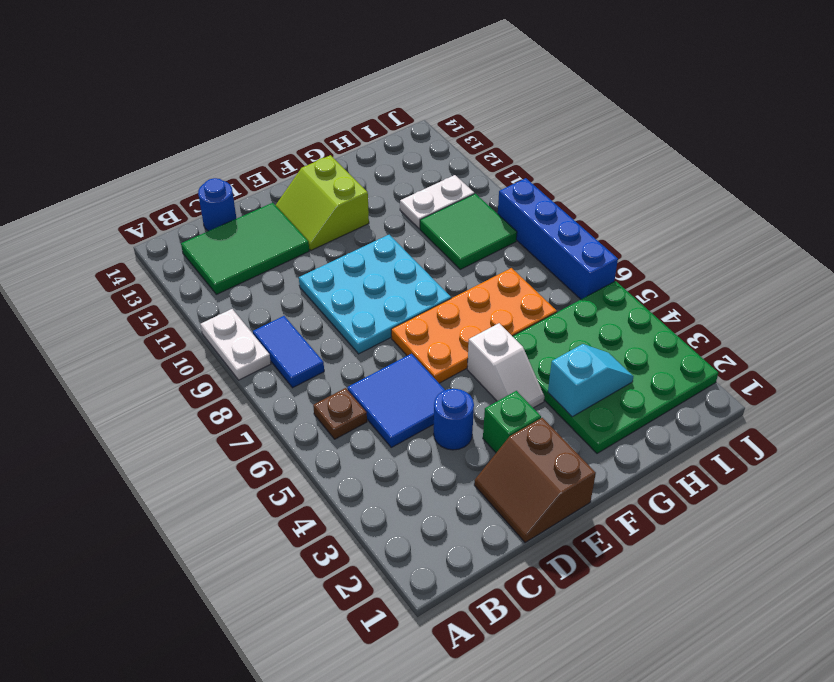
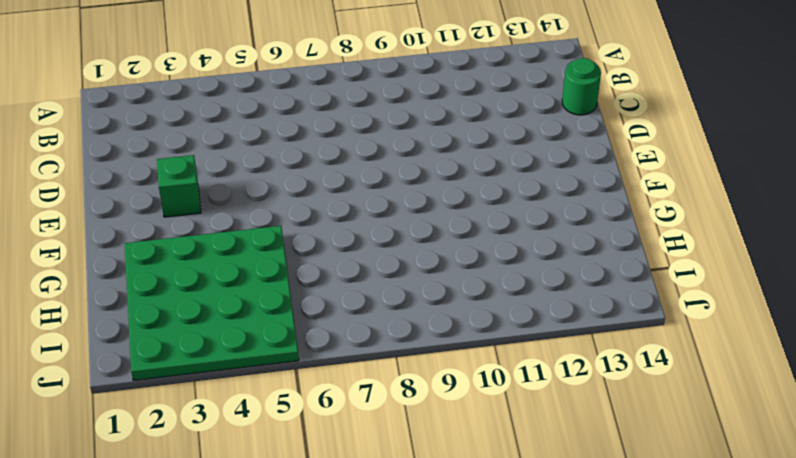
green round brick C14 level 1 -> blue round brick C14 level 1
none -> white plate A9:A10 level 1
none -> brown plate B6 level 1
none -> blue tile B8:B9 level 1

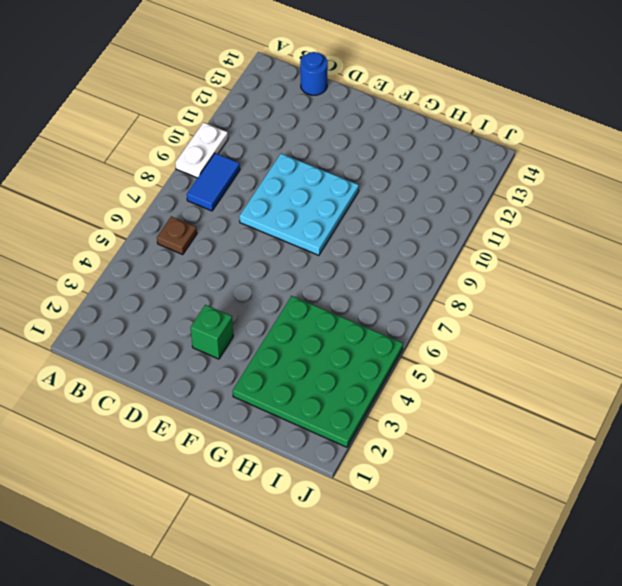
none -> green tile B12:D13 level 1
none -> blue tile C5:D6 level 1
none -> brown slope D1:E2 level 1 top E

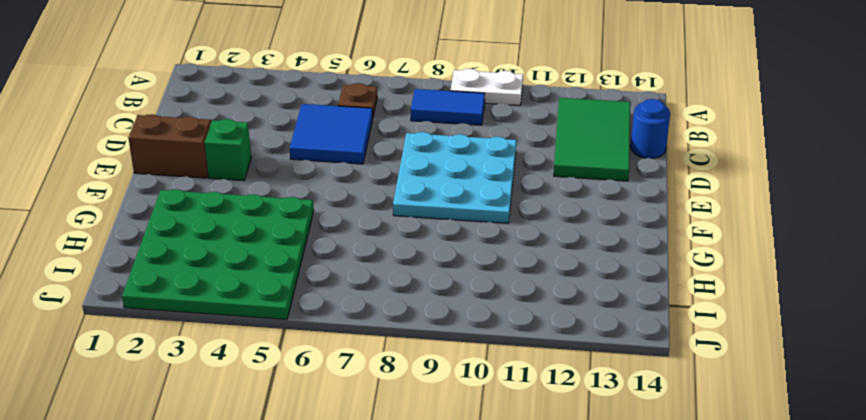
none -> blue round brick D4 level 1
none -> orange plate E6:H7 level 1
none -> lime slope E12:F13 level 1 top F

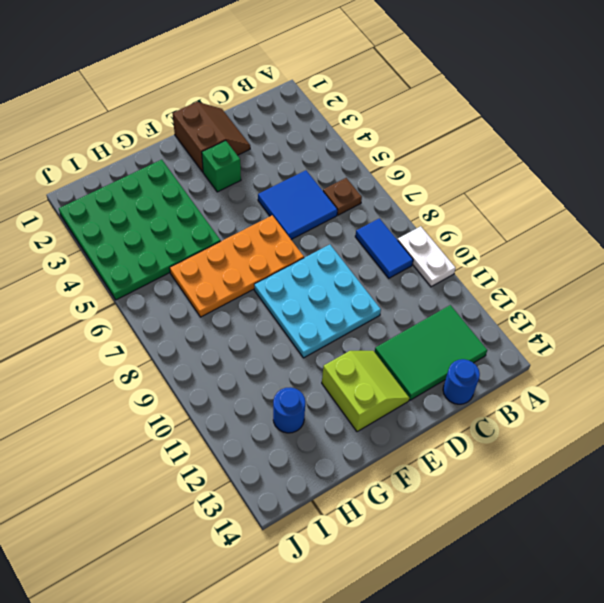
blue round brick H12 level 1 -> blue round brick D4 level 1
none -> white slope F4:F5 level 1 top 5
none -> green tile H9:I10 level 1
none -> white plate H11:I11 level 1

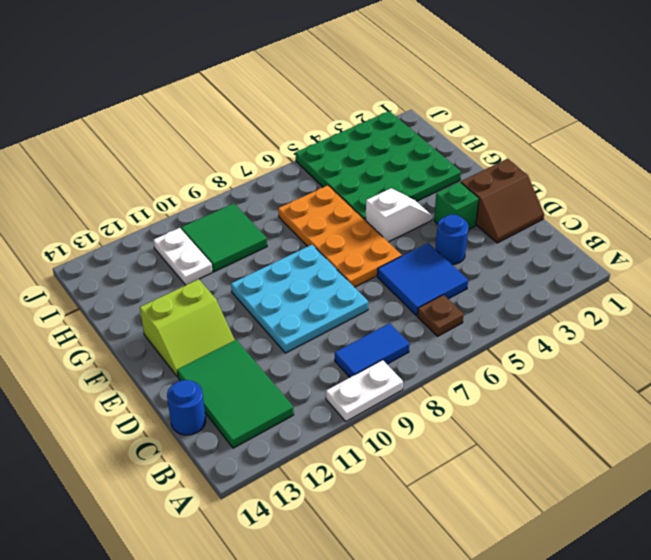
none -> blue brick J6:J9 level 1
none -> cyan slope G3:H3 level 2 top G

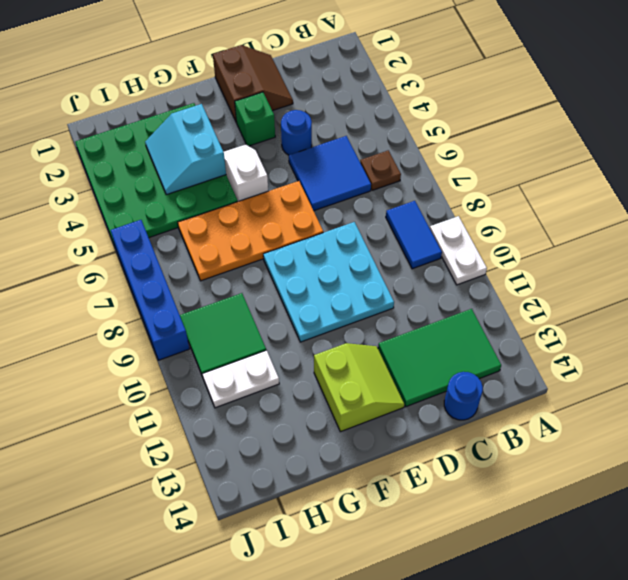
cyan slope G3:H4 level 2 top G -> cyan slope G3:H3 level 2 top G

